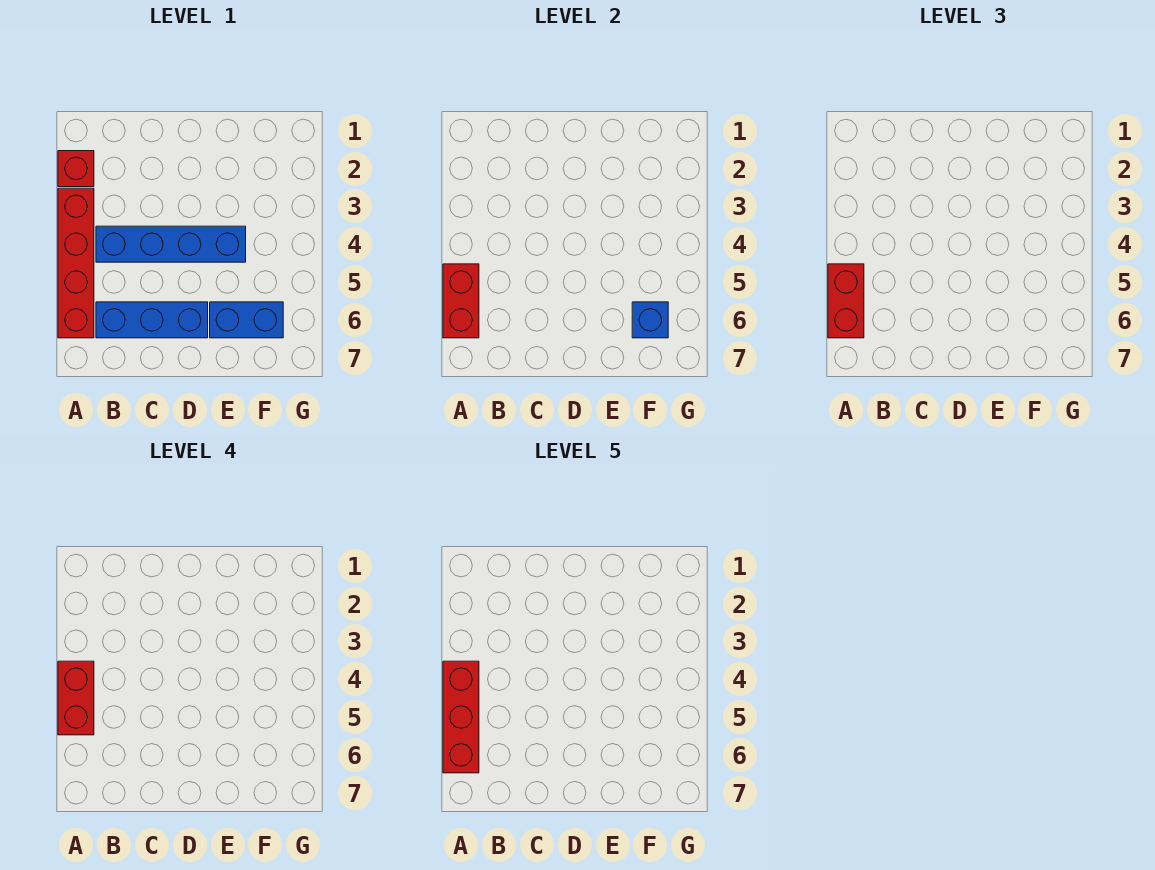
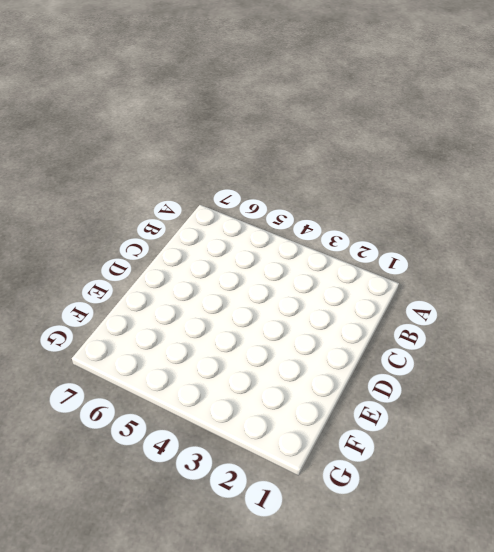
none -> red brick A2 level 1
none -> red brick A3:A6 level 1

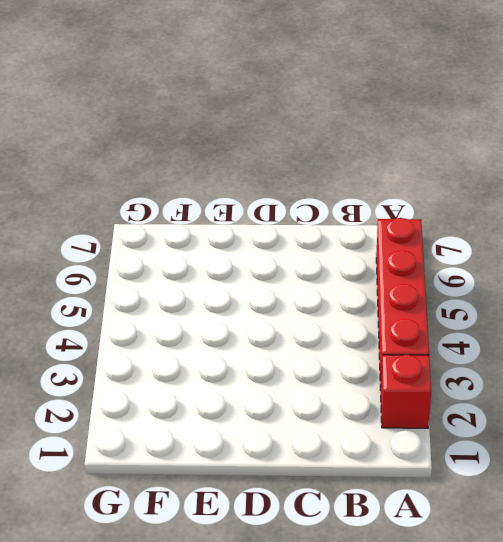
none -> blue brick B4:E4 level 1
none -> blue brick B6:D6 level 1

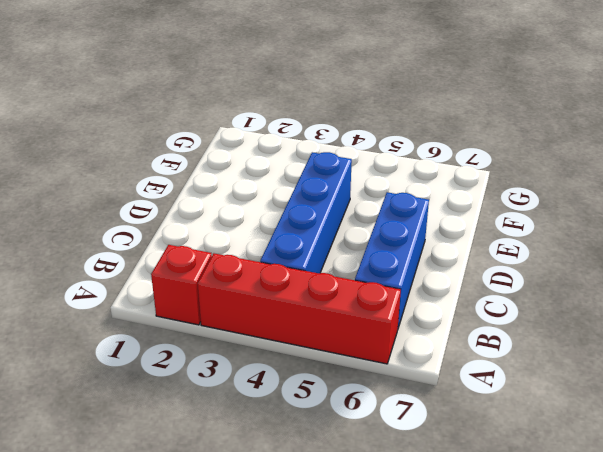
none -> blue brick E6:F6 level 1
none -> red brick A5:A6 level 2

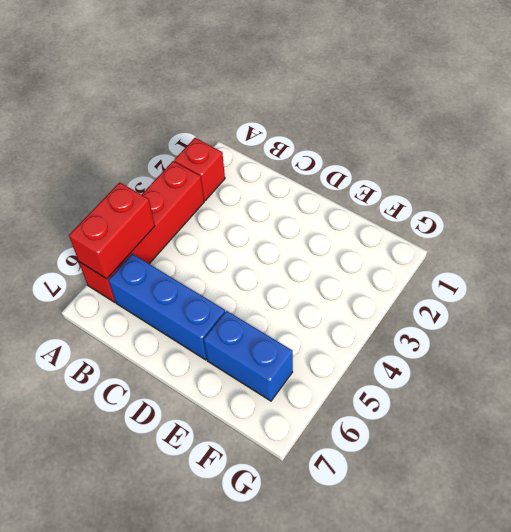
none -> blue brick B4:E4 level 1
none -> blue brick F6 level 2

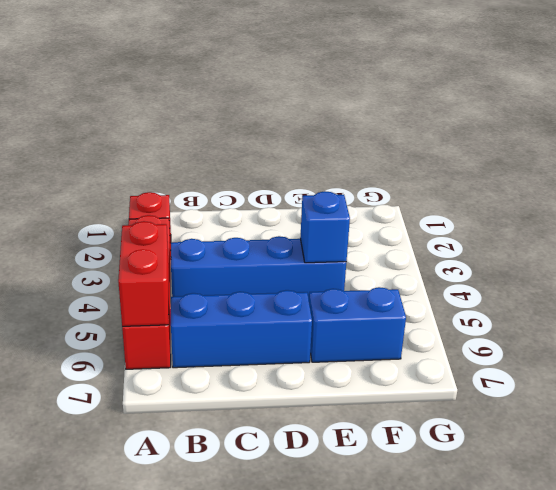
blue brick E4 level 2 -> blue brick F6 level 2
none -> red brick A5:A6 level 3
none -> red brick A4:A5 level 4

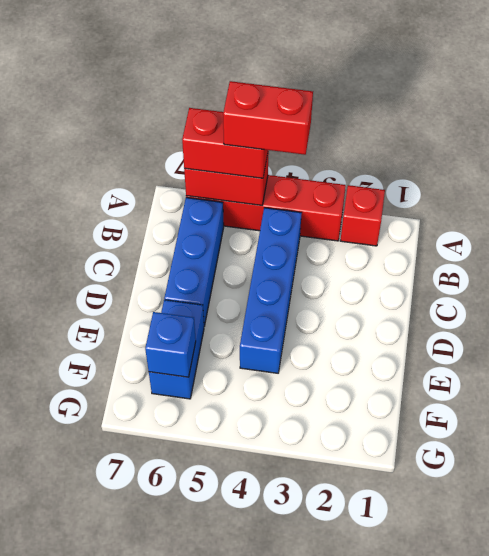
none -> red brick A4:A6 level 5

